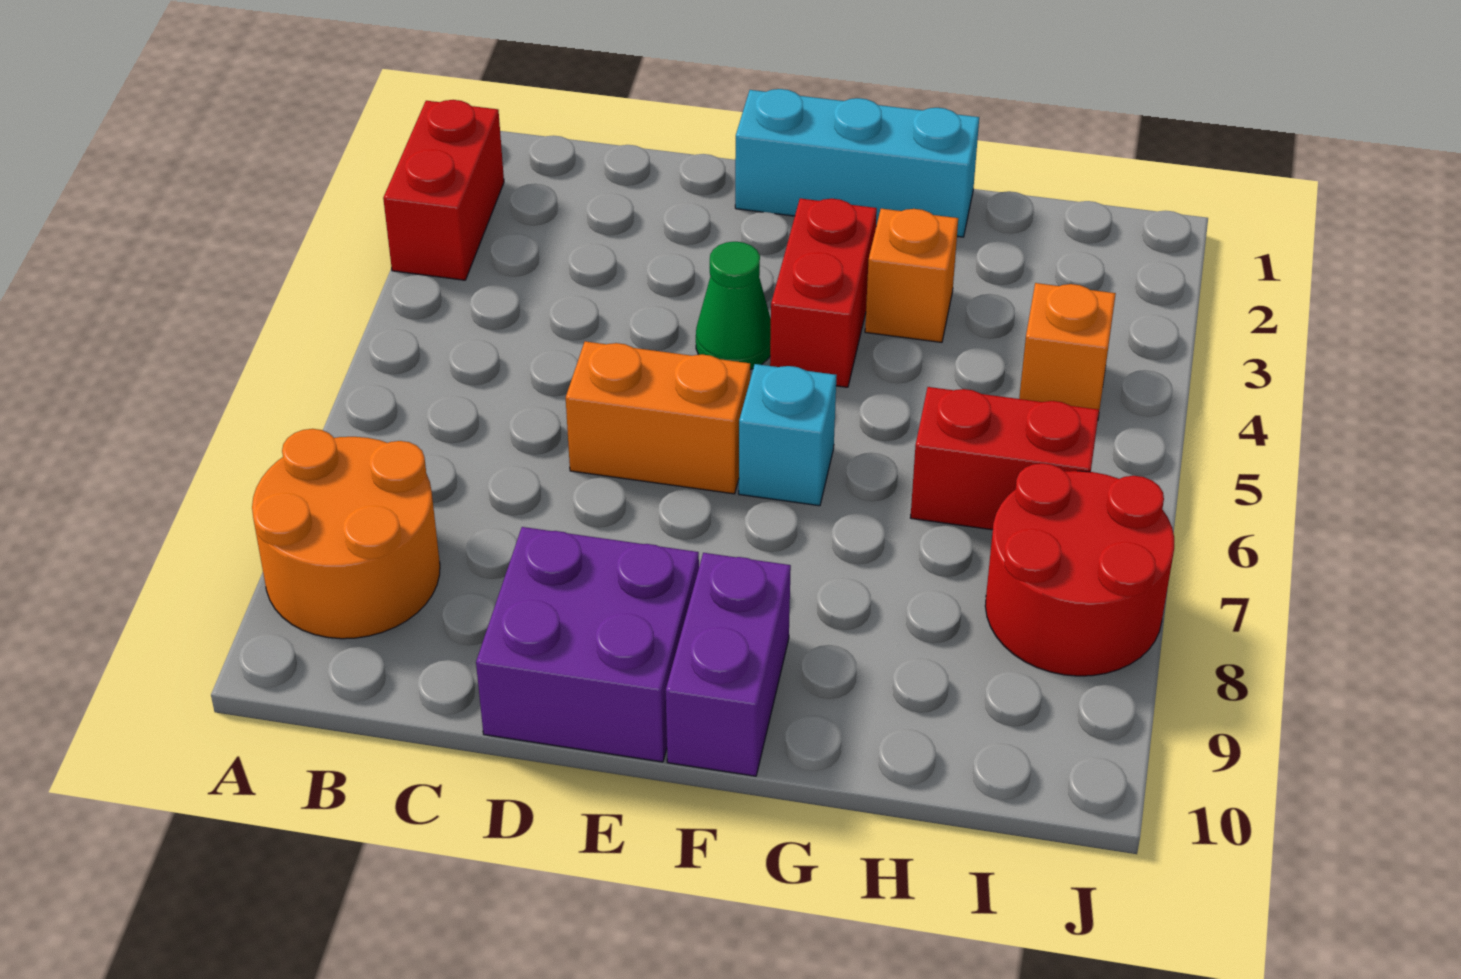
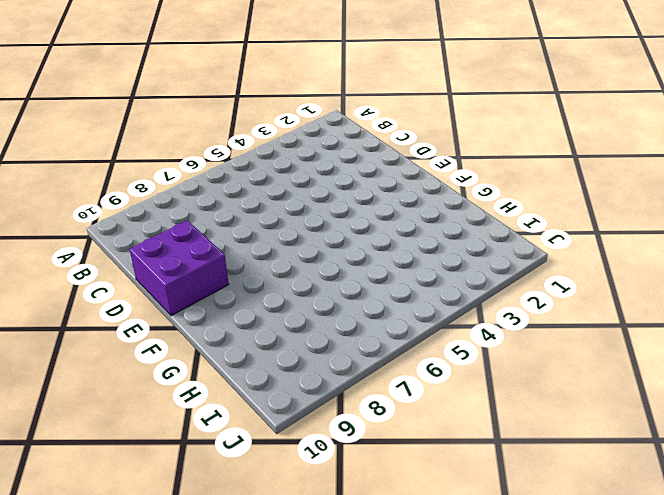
none -> red brick A2:A3 level 1
none -> orange round brick A8:B9 level 1
none -> orange brick D6:E6 level 1

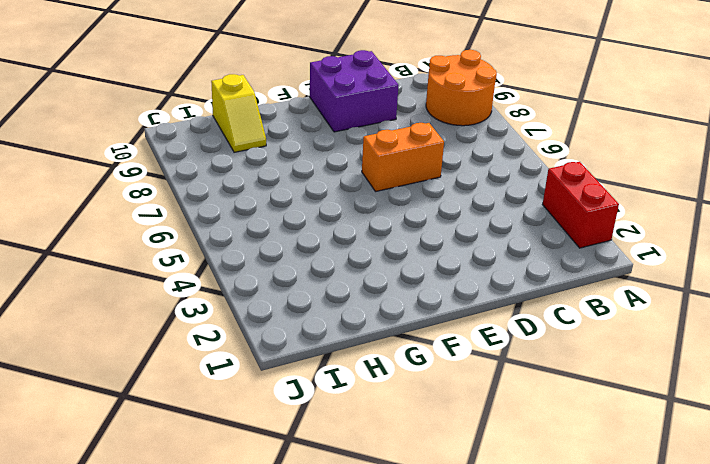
yellow slope H9:H10 level 1 top 10 -> none
none -> cyan brick E1:G1 level 1
none -> green cone E4 level 1
none -> red brick F3:F4 level 1

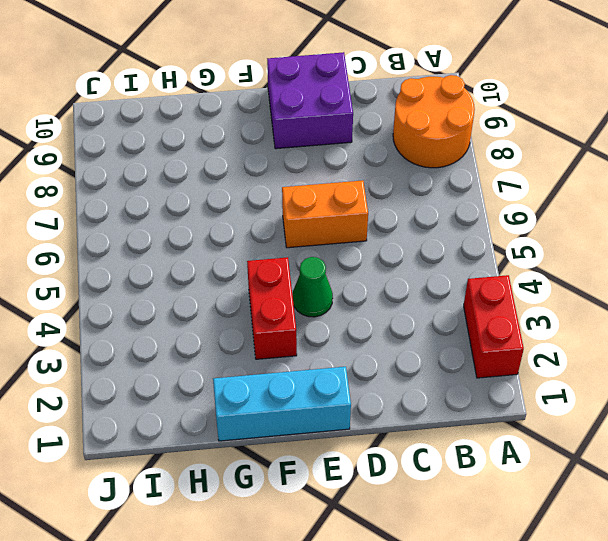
none -> cyan brick F6 level 1
none -> purple brick F9:F10 level 1
none -> orange brick G3 level 1

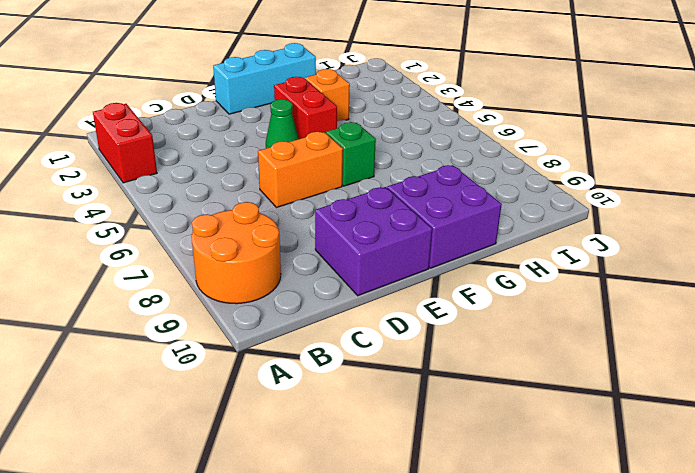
green brick F6 level 1 -> cyan brick F6 level 1
purple brick F9:G10 level 1 -> purple brick F9:F10 level 1
none -> red brick H6:I6 level 1
none -> orange brick I4 level 1
none -> red round brick I7:J8 level 1

